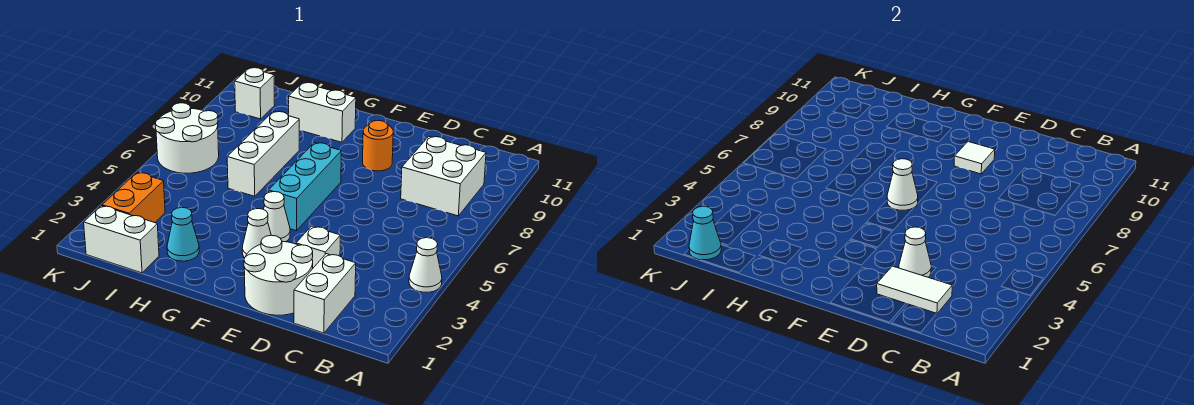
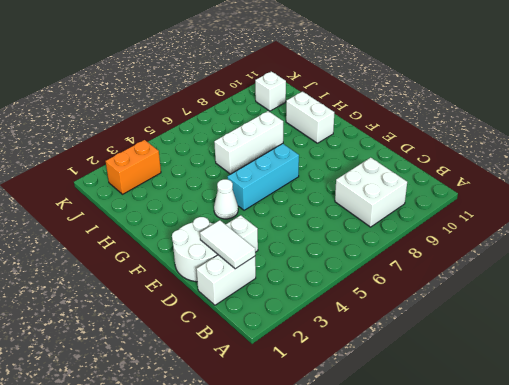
none -> white cone A4 level 1
none -> orange round brick E9 level 1
none -> white cone F3 level 1

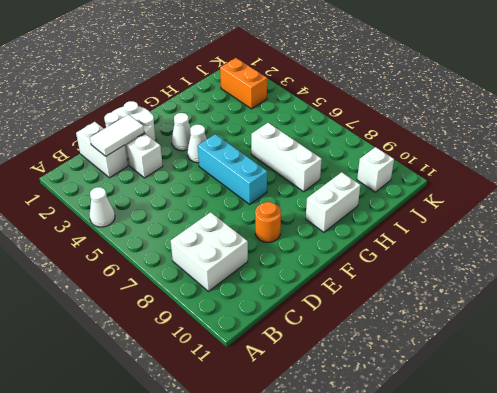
none -> cyan cone H2 level 1
none -> white brick I1:J1 level 1
none -> white round brick J6:K7 level 1

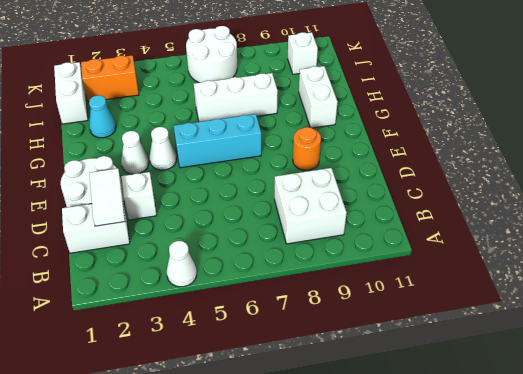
none -> white cone D3 level 2
none -> white tile E9 level 2
none -> white cone F6 level 2

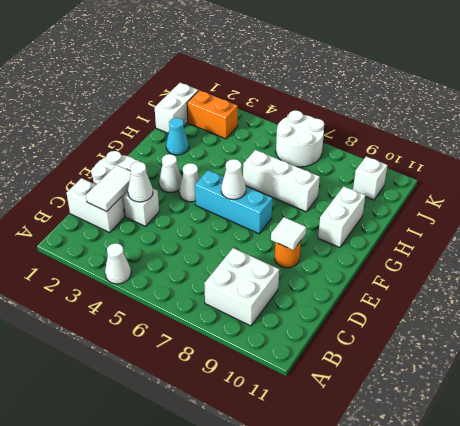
none -> cyan cone J1 level 2

